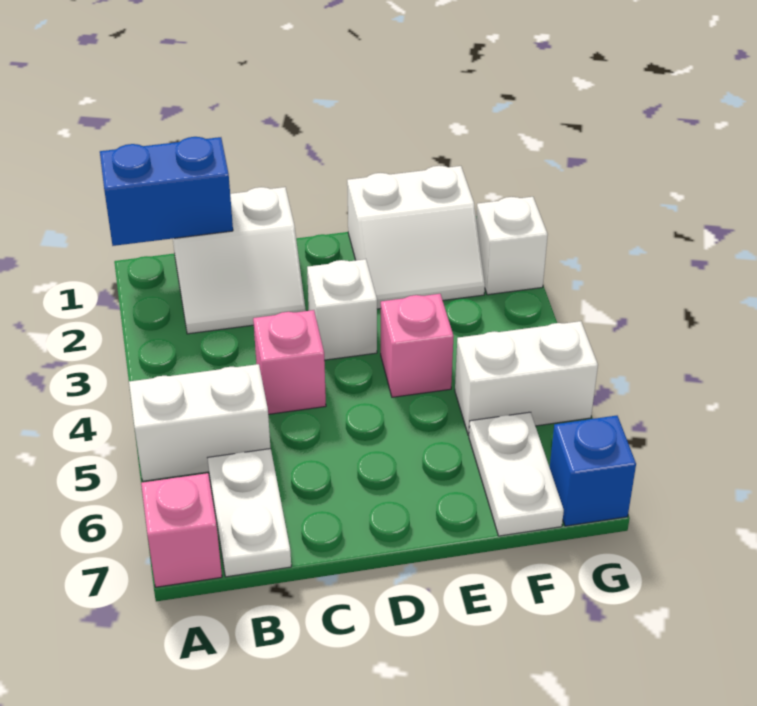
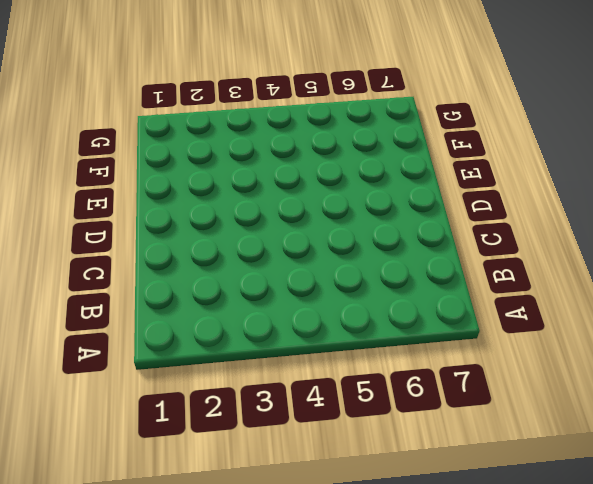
none -> white brick A5:B5 level 1
none -> pink brick A7 level 1
none -> white slope B1:C2 level 1 top 1

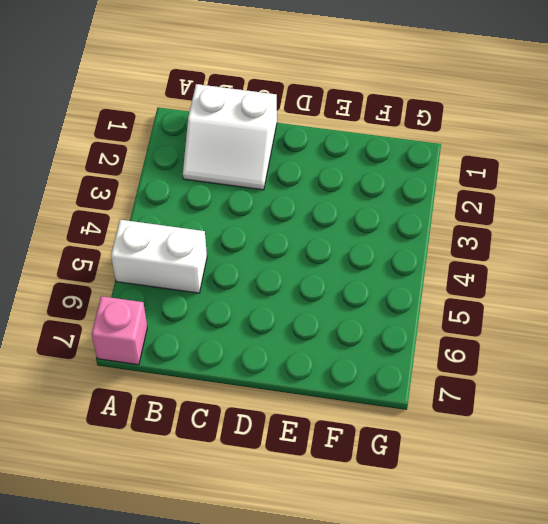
none -> white plate B6:B7 level 1
none -> pink brick C4 level 1
none -> white brick D3 level 1

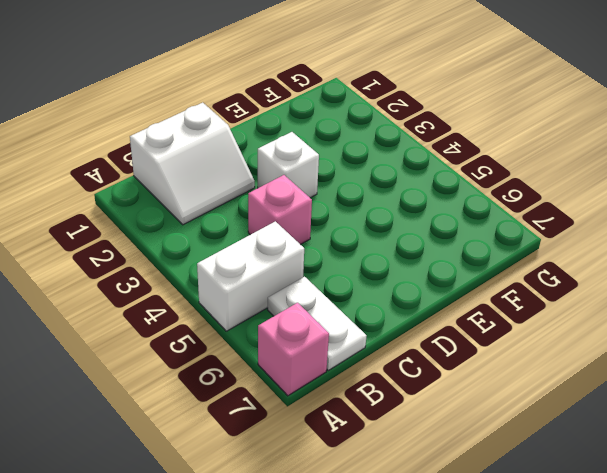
none -> white slope E1:F2 level 1 top 1
none -> pink brick E4 level 1
none -> white brick F5:G5 level 1

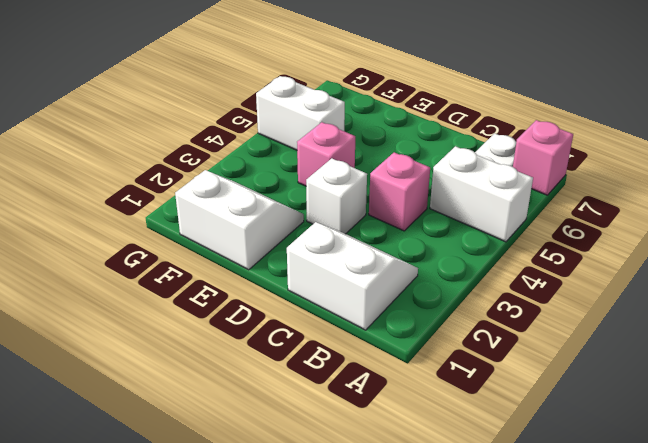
none -> white plate F6:F7 level 1
none -> white brick G2 level 1
none -> blue brick G7 level 1

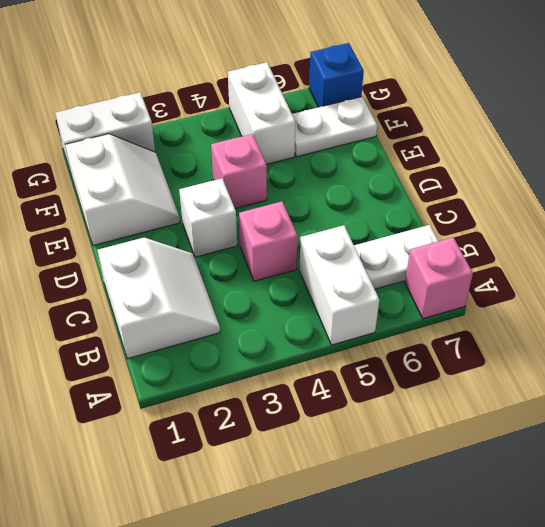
white brick G1:G2 level 1 -> white brick G2 level 1
none -> blue brick A1:B1 level 2

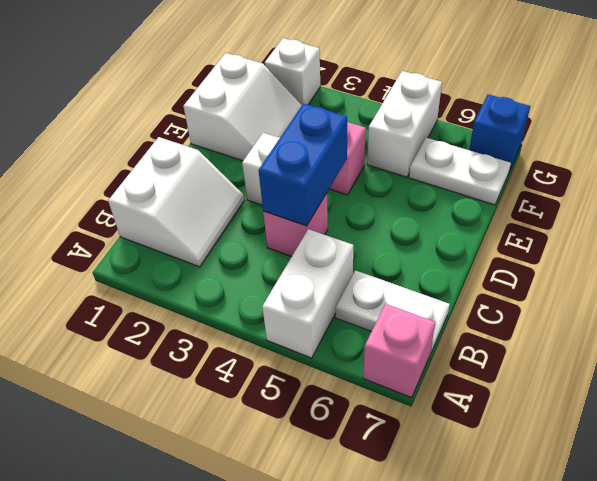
blue brick C4:D4 level 2 -> blue brick A1:B1 level 2

